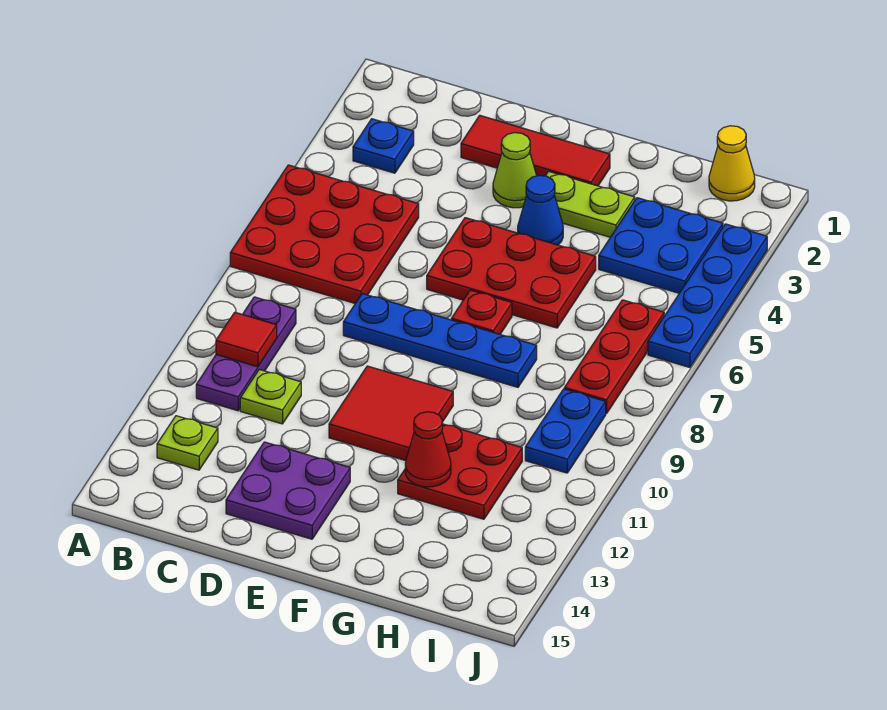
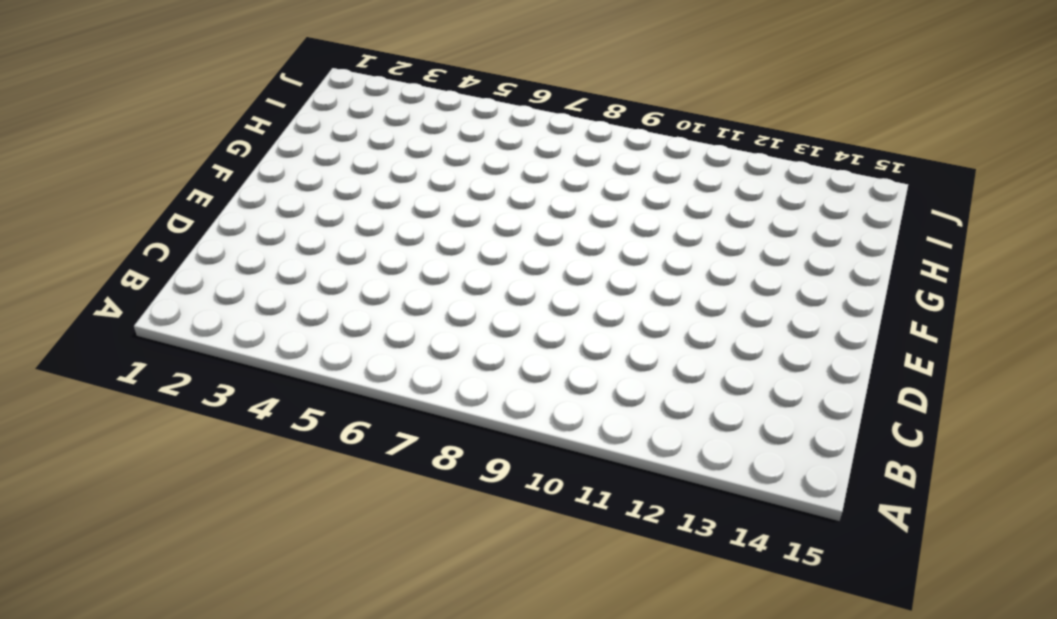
none -> red plate A5:C7 level 1
none -> blue plate B3 level 1
none -> purple plate B9:B11 level 1

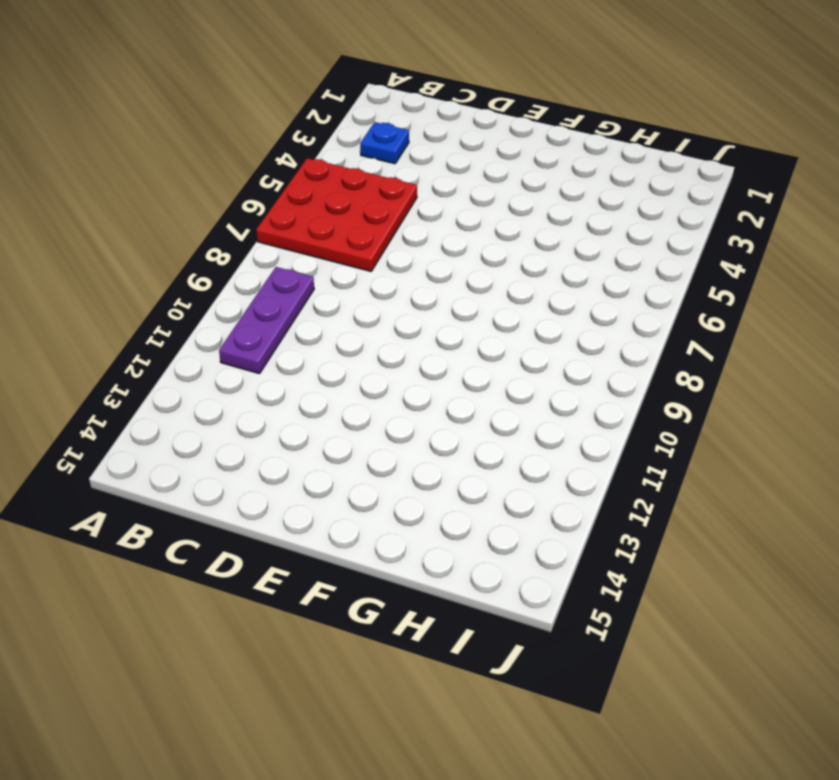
none -> lime plate B13 level 1
none -> lime plate C11 level 1
none -> red tile D2:F2 level 1

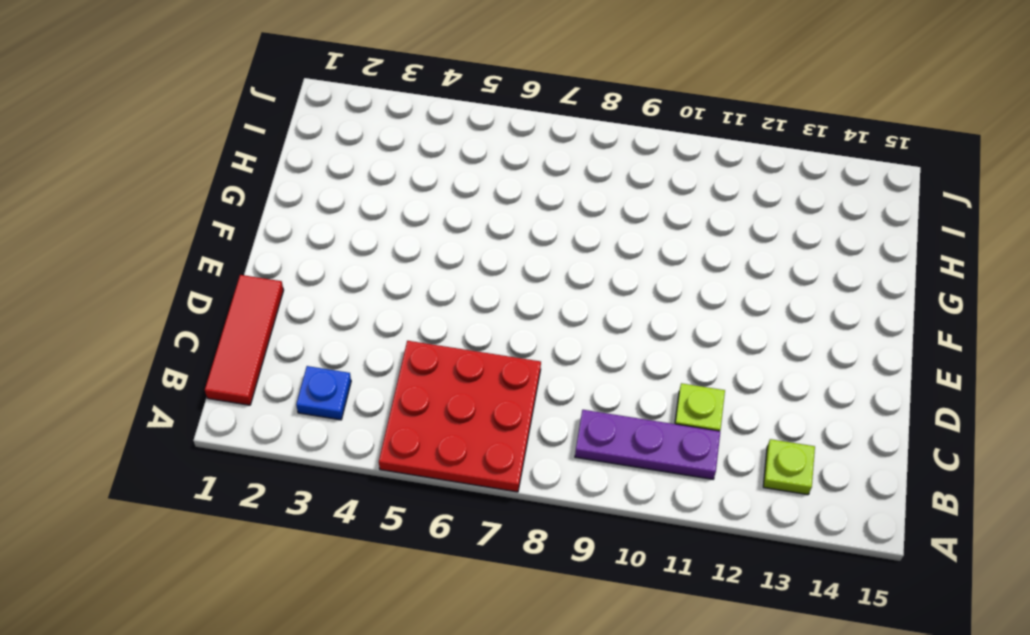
red tile B1:D1 level 1 -> red tile D2:F2 level 1
none -> blue plate D8:G8 level 1
none -> purple plate D13:E14 level 1
none -> lime cone E3 level 1

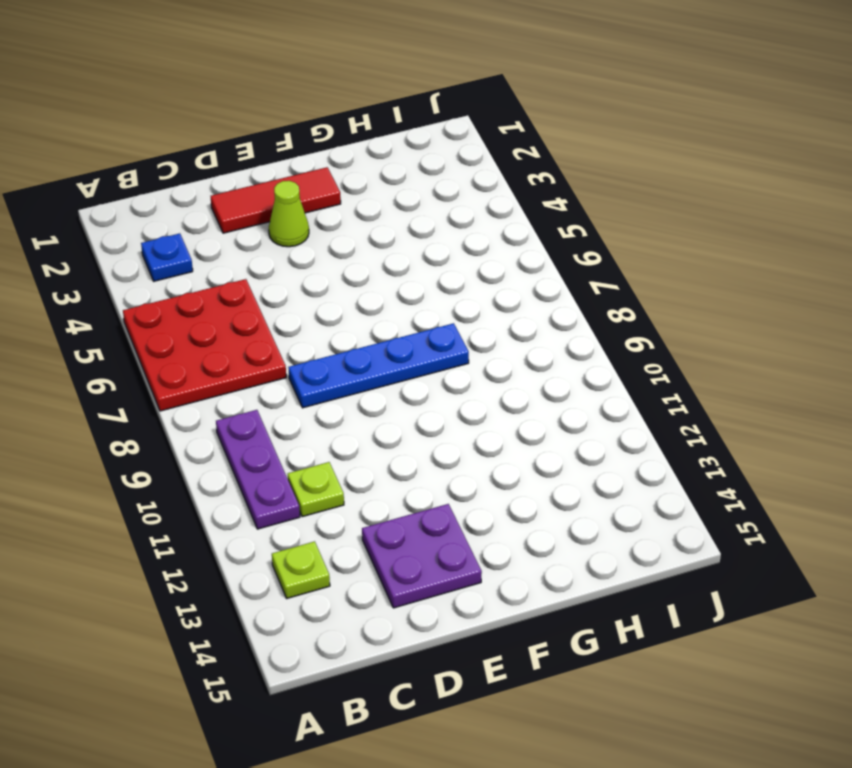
none -> red plate E5:G6 level 1
none -> red tile E10:F11 level 1
none -> lime plate F3:G3 level 1

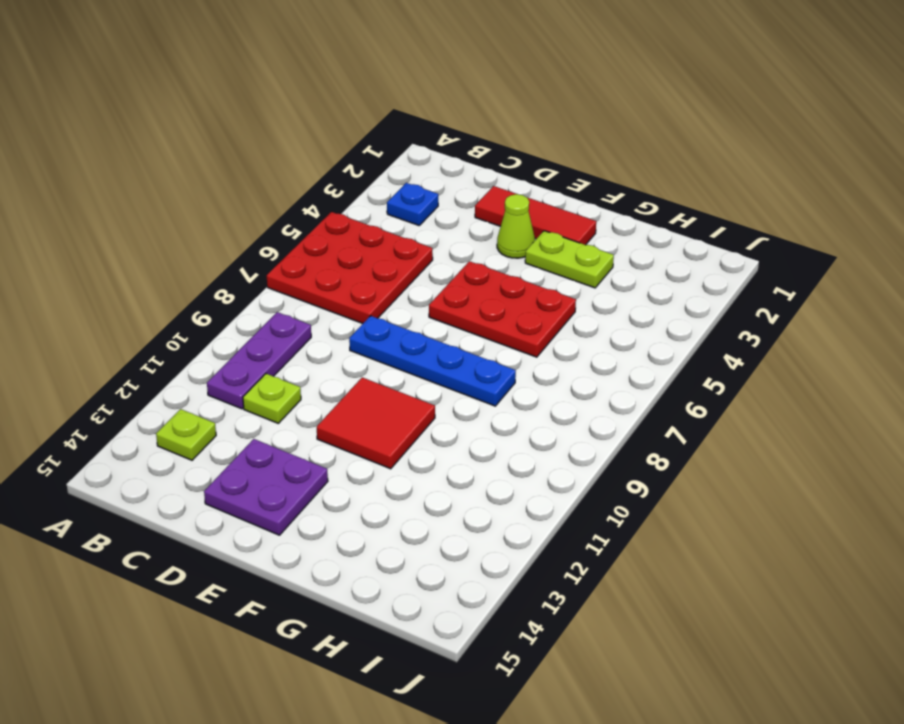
none -> blue cone F4 level 1
none -> red plate F7 level 1
none -> red plate G11:H12 level 1

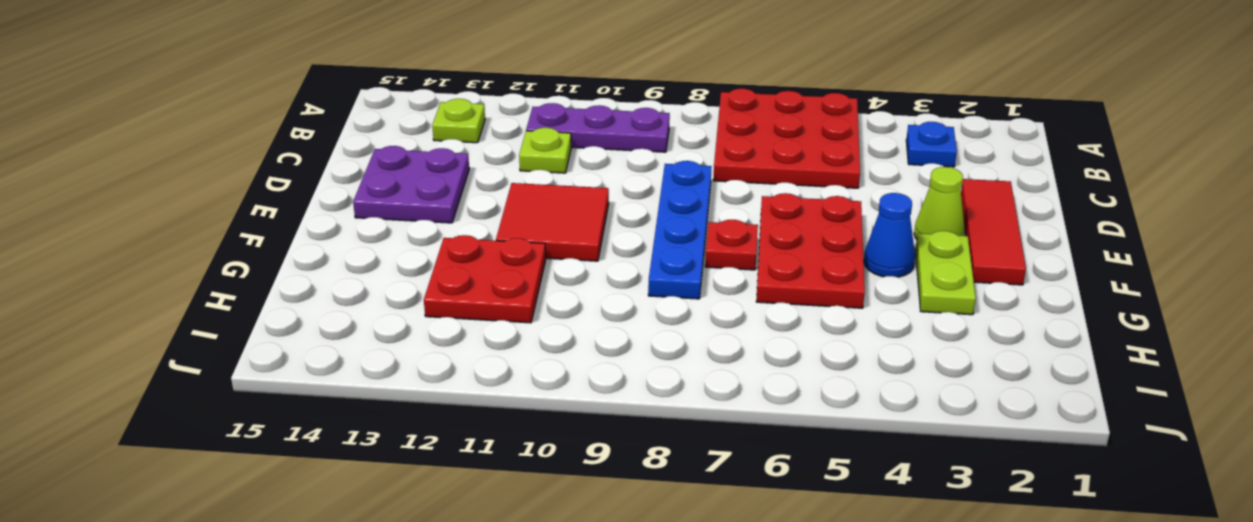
none -> blue plate H3:I4 level 1
none -> yellow cone I1 level 1
none -> red plate I6:I8 level 1

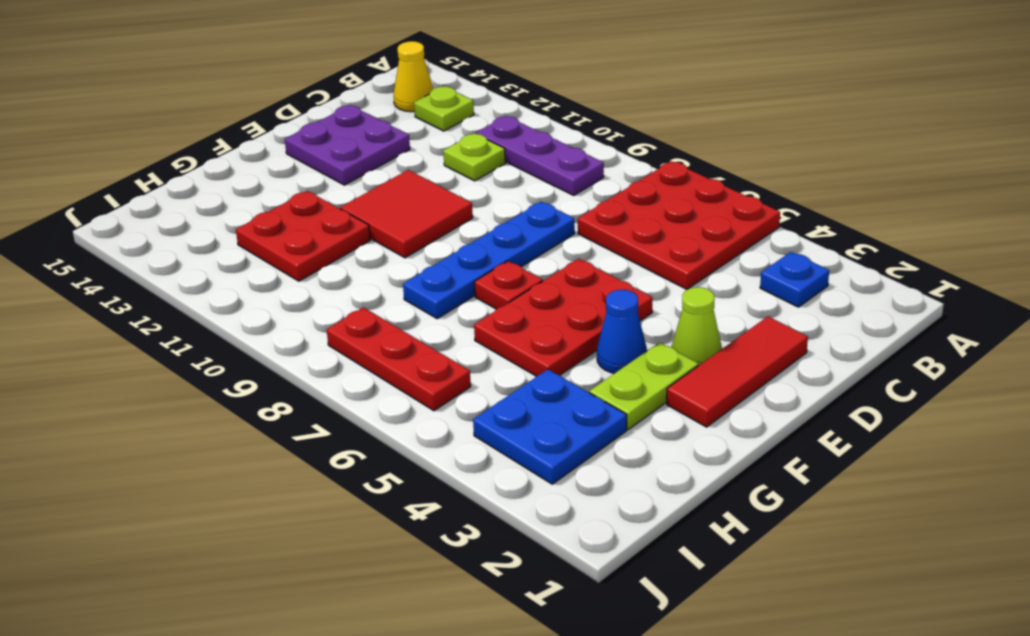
yellow cone B14 level 1 -> yellow cone I1 level 1
none -> blue plate I9:I10 level 1
none -> blue plate J3:J6 level 1
none -> red tile B10 level 2

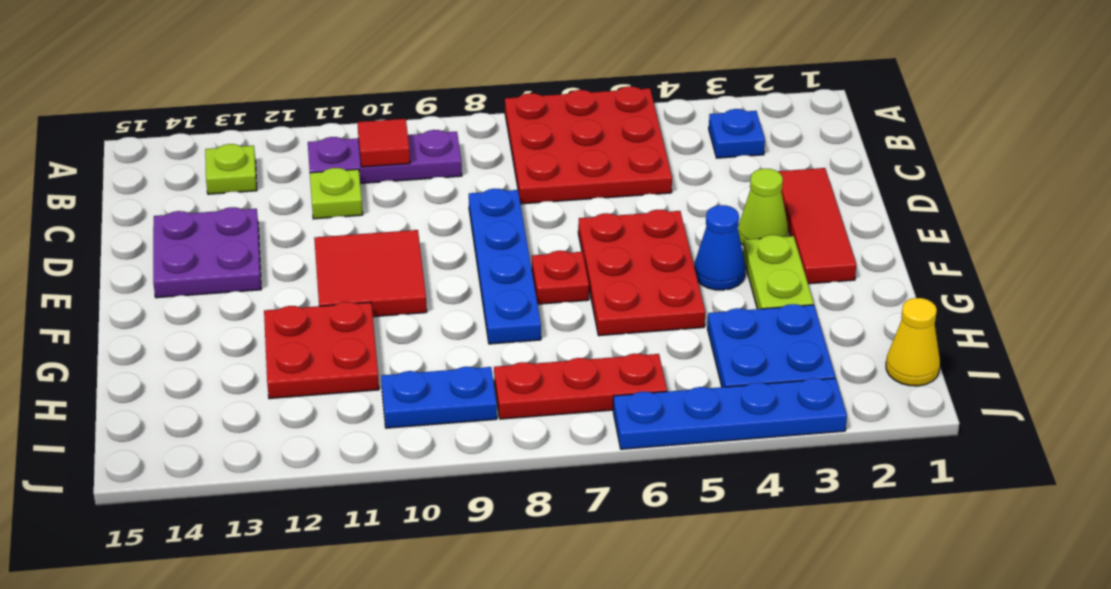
none -> red cone G12 level 2

